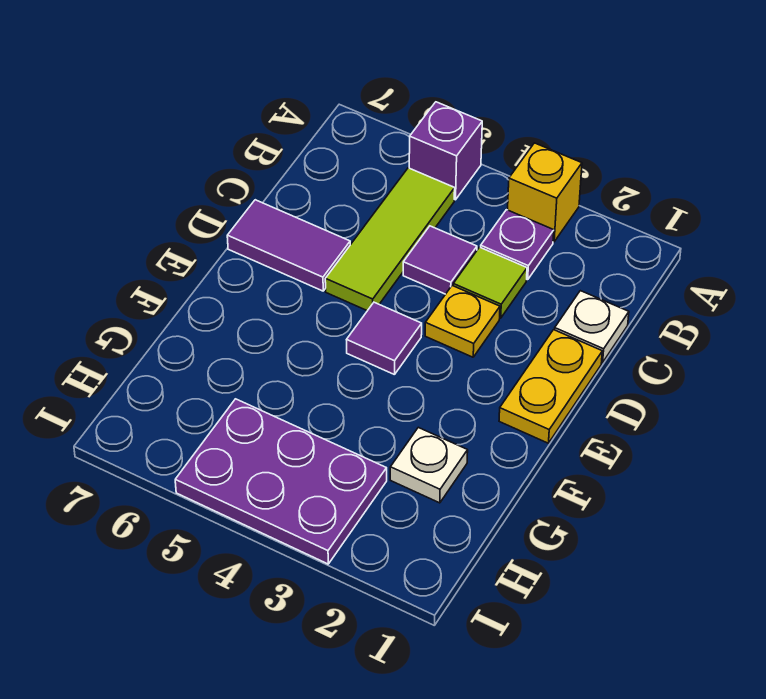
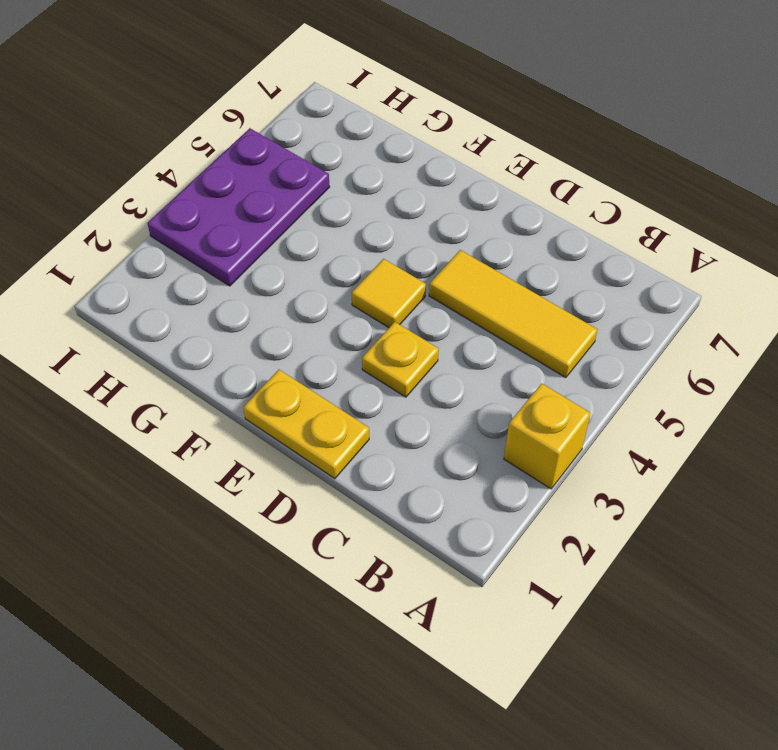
yellow tile B5:D5 level 1 -> lime tile B5:D5 level 1
yellow tile E4 level 1 -> purple tile E4 level 1
none -> purple brick A5 level 1
none -> purple plate B3 level 1
none -> white plate C1 level 1

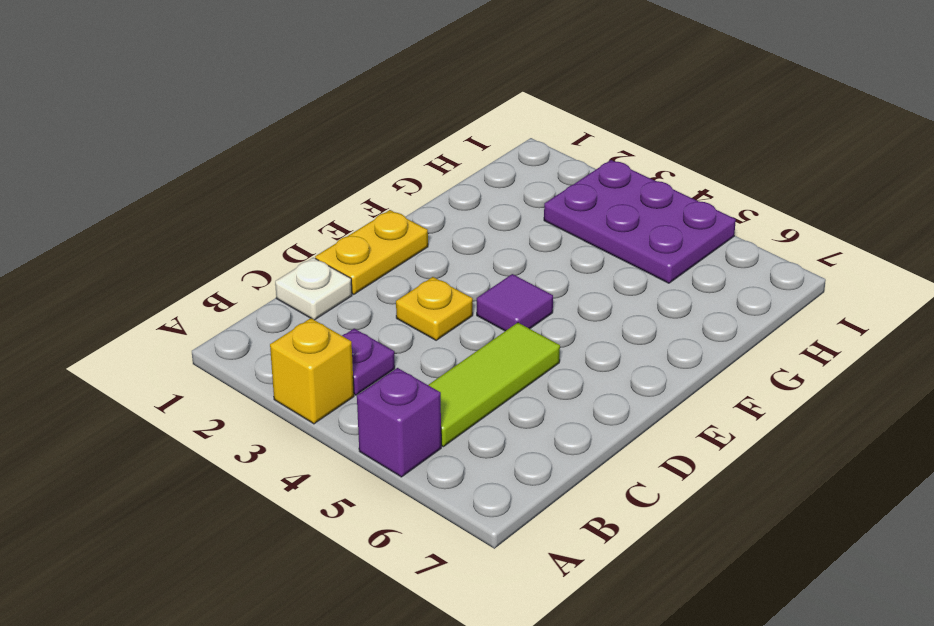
none -> lime tile C3 level 1
none -> purple tile C4 level 1
none -> purple tile D6:D7 level 1

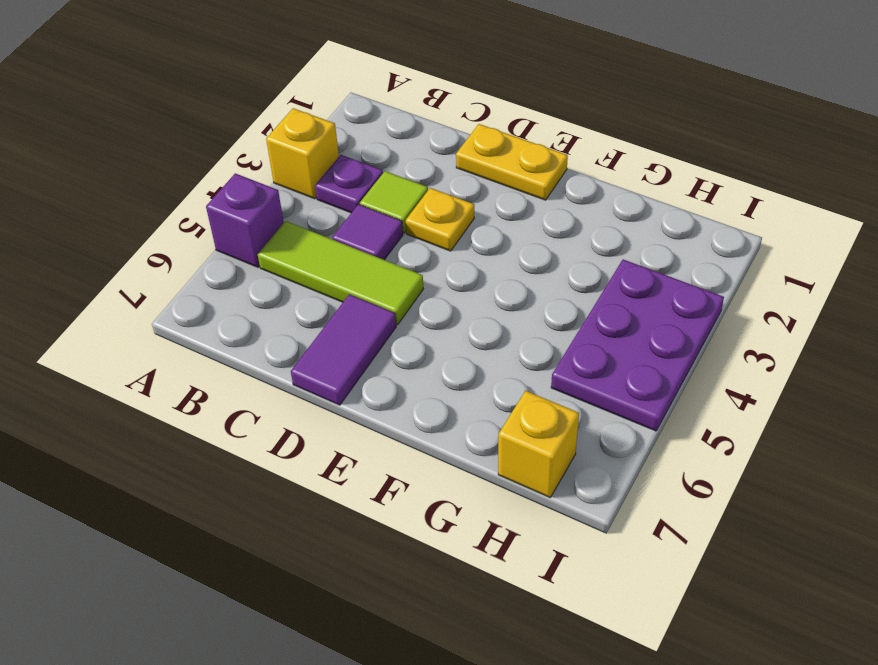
yellow brick H7 level 1 -> none
none -> white plate C1 level 1
none -> purple tile E4 level 1
none -> white plate G2 level 1

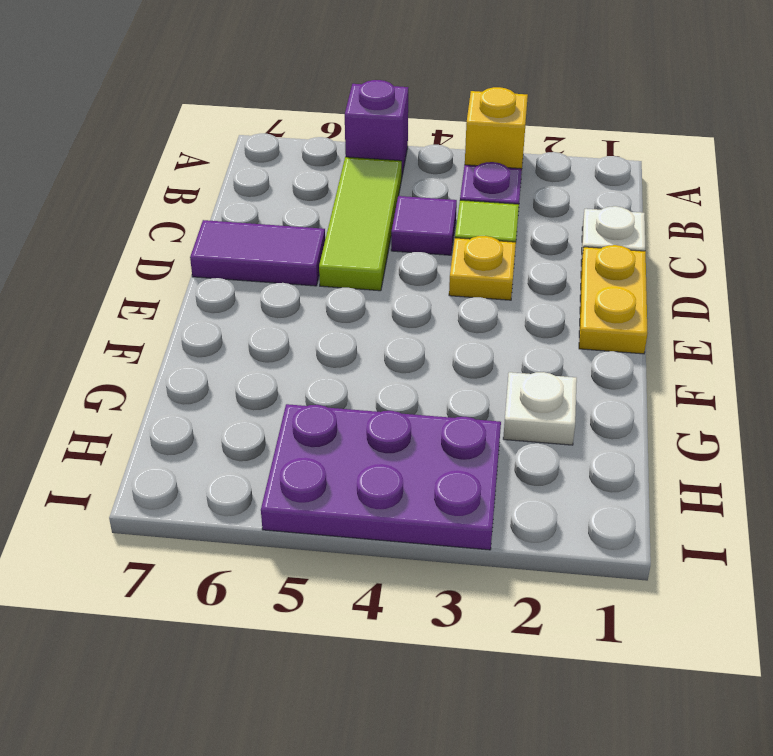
none -> purple tile E4 level 1

